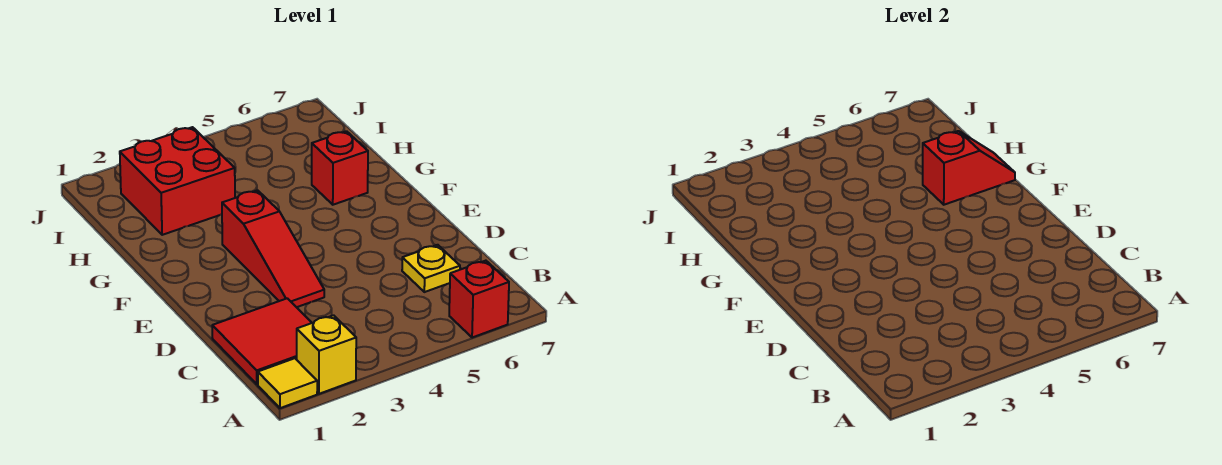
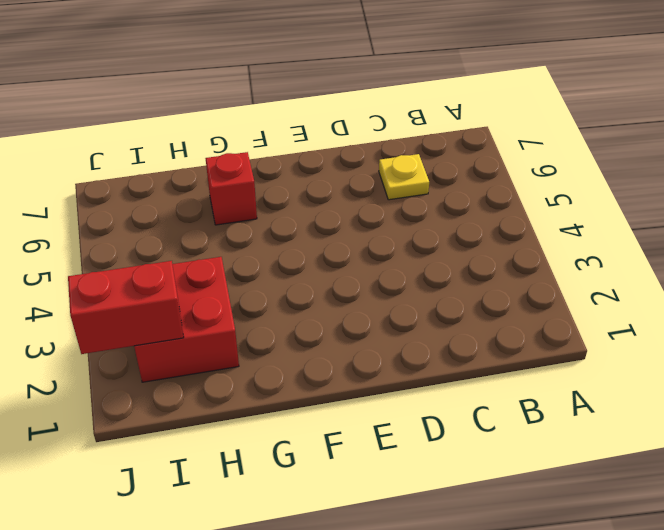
red brick I2:J2 level 2 -> none
none -> yellow tile A1 level 1
none -> yellow brick A2 level 1

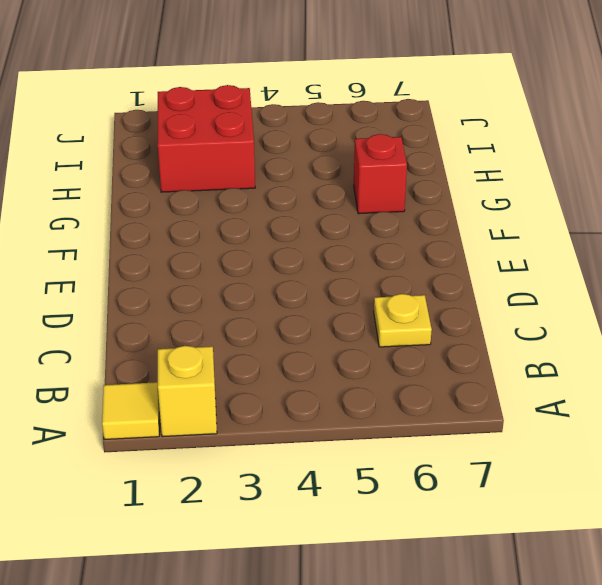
none -> red brick A6 level 1
none -> red tile B1:C2 level 1

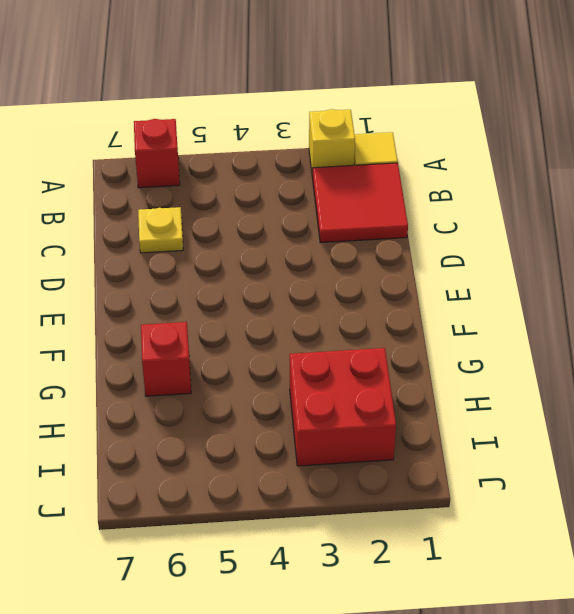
none -> red slope D3:F3 level 1 top F
none -> red slope G6:G7 level 2 top 6

